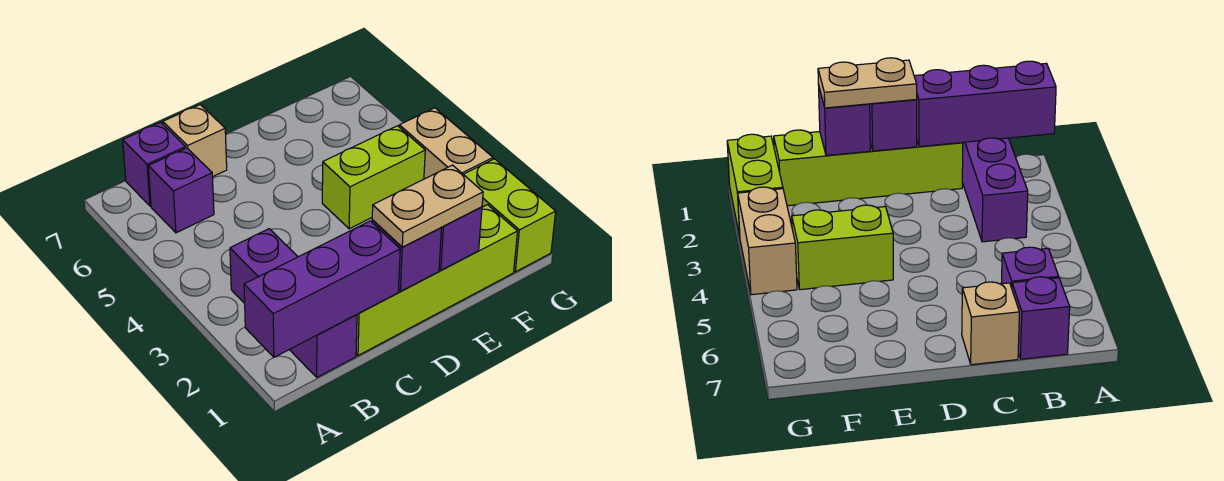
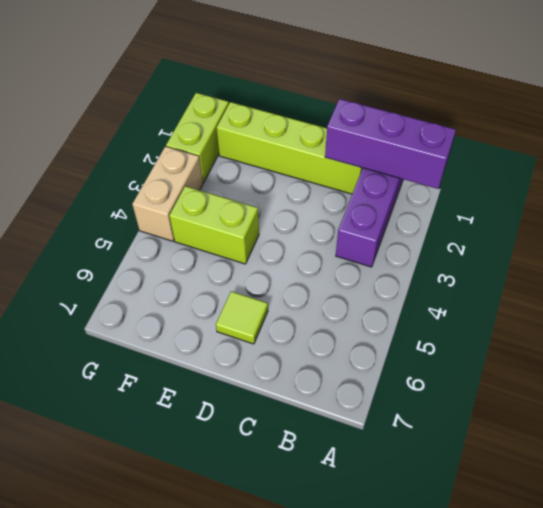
lime tile D6 level 1 -> none
none -> purple brick B6 level 1
none -> purple brick B7 level 1
none -> tan brick C7 level 1

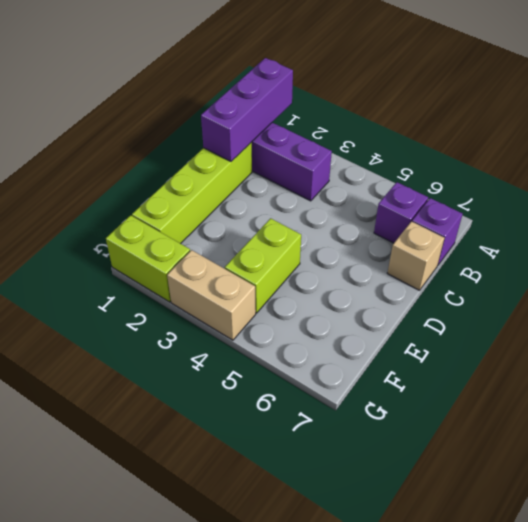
none -> purple brick D1 level 2
none -> purple brick E1 level 2
none -> tan plate D1:E1 level 3

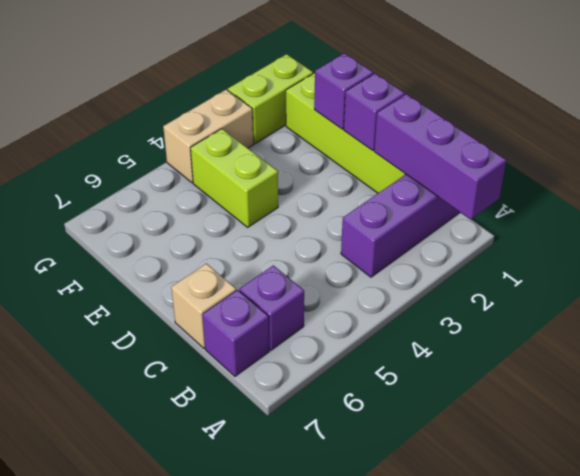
none -> tan plate D1:E1 level 3

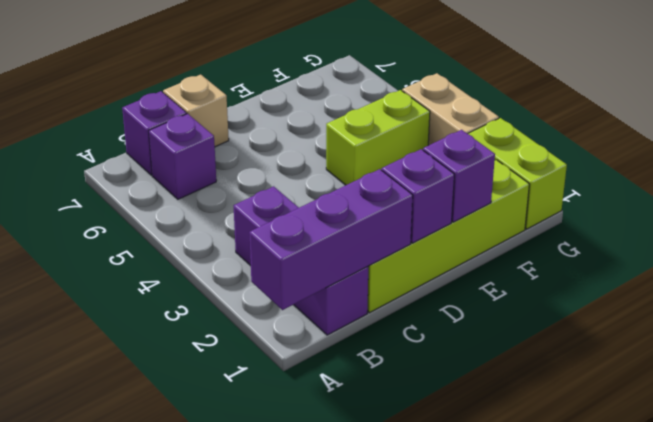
none -> tan plate D1:E1 level 3

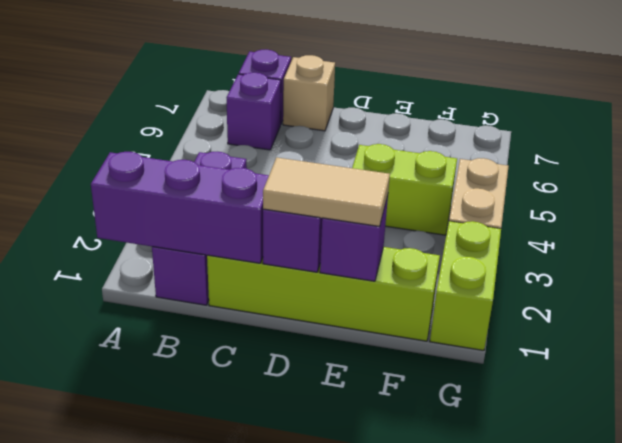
tan tile D1:E1 level 3 -> tan plate D1:E1 level 3

